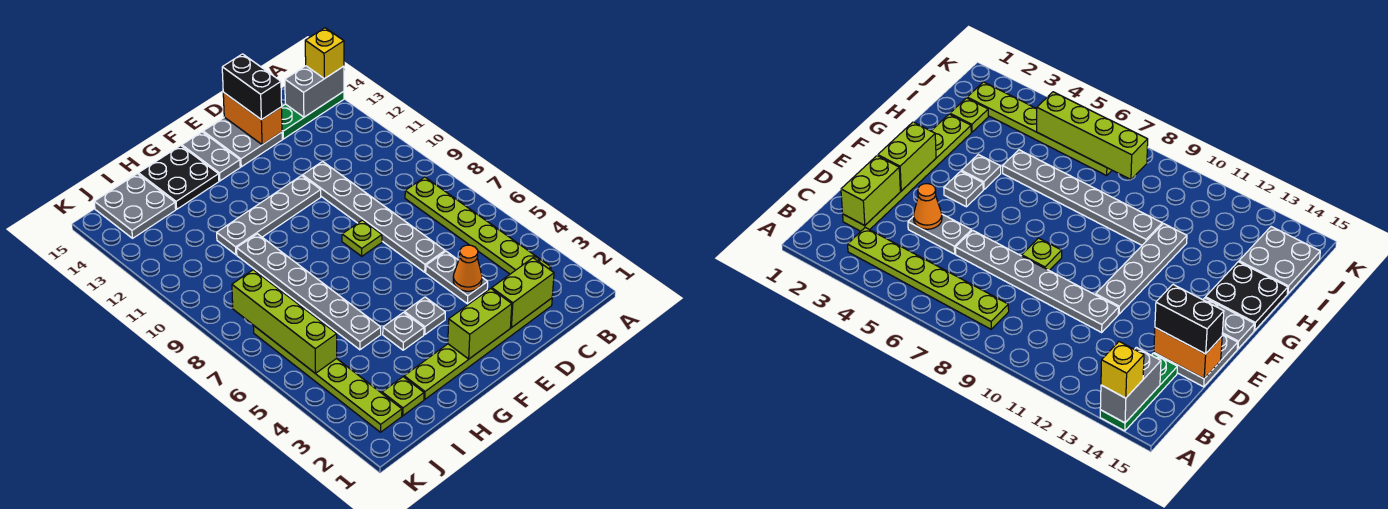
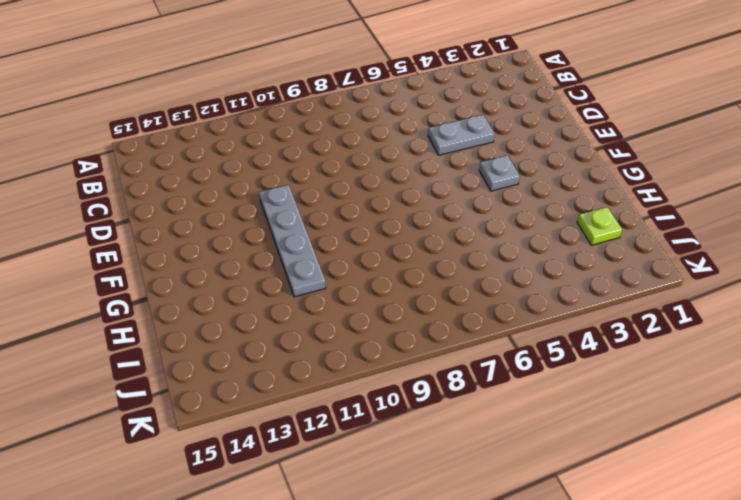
none -> green plate A14:C14 level 1
none -> lime plate B3:B8 level 1
none -> lime plate C2:H2 level 1

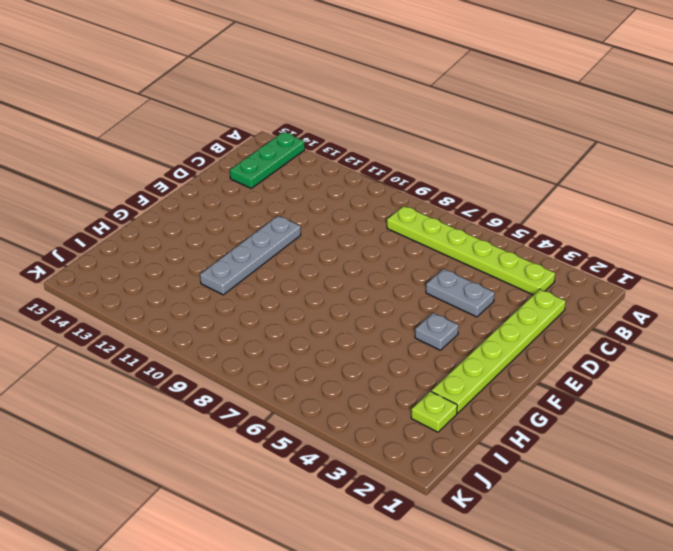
none -> grey plate D6:D11 level 1
none -> grey plate D14:E15 level 1
none -> lime plate E8 level 1

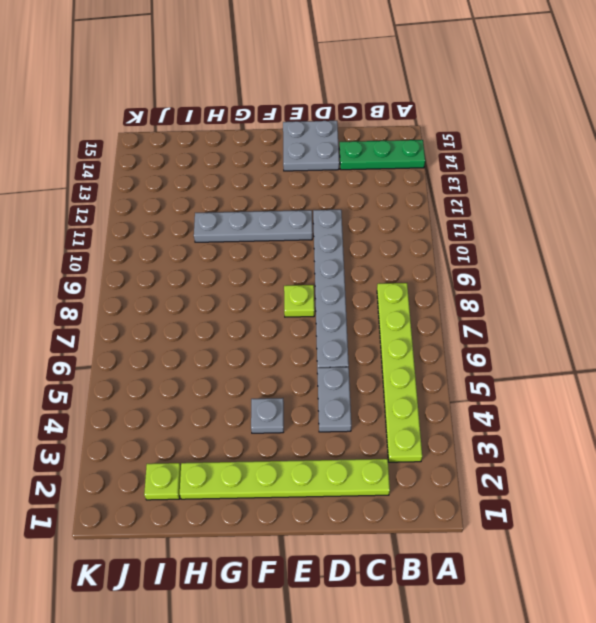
none -> grey plate F14:F15 level 1
none -> grey plate G4 level 1
none -> black plate G14:H15 level 1

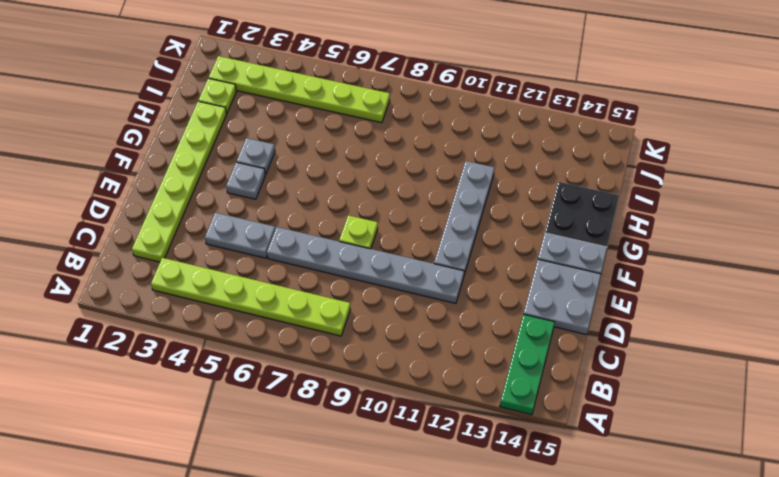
none -> grey plate H5:H10 level 1
none -> grey plate I14:J15 level 1
none -> grey brick A14:B14 level 2

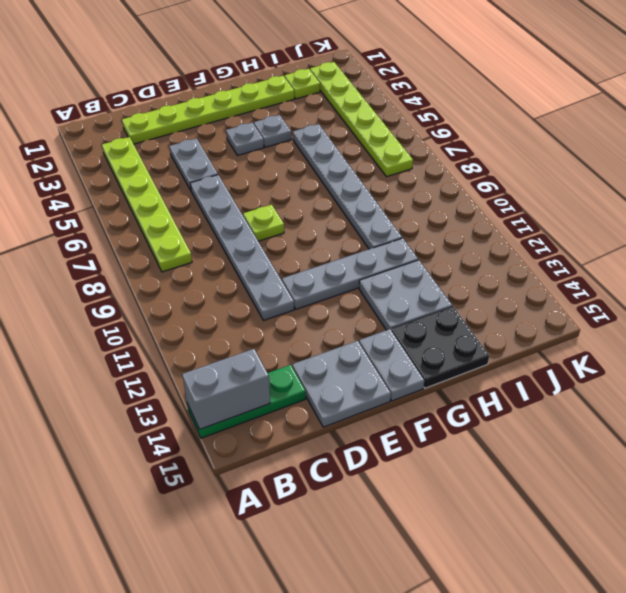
grey plate G12:H13 level 1 -> grey plate I14:J15 level 1
none -> lime brick C2:D2 level 2
none -> orange cone D4 level 2
none -> orange brick D14:D15 level 2

